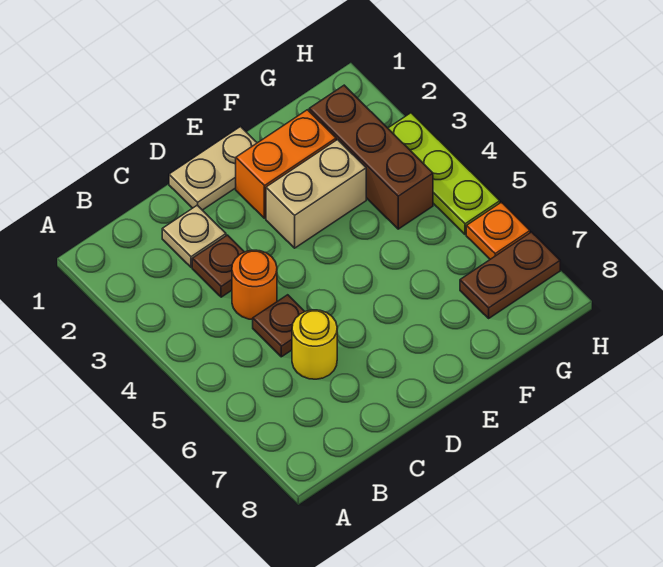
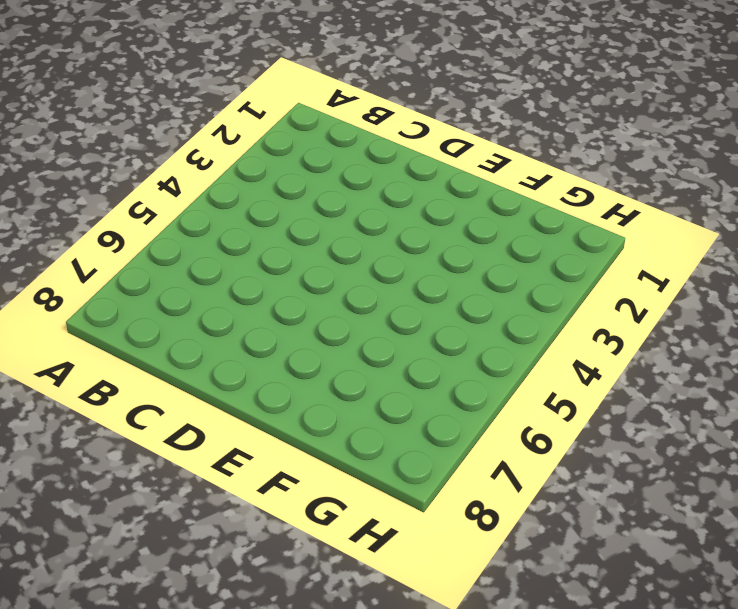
none -> tan plate C2 level 1
none -> brown plate C3 level 1
none -> orange round brick C4 level 1

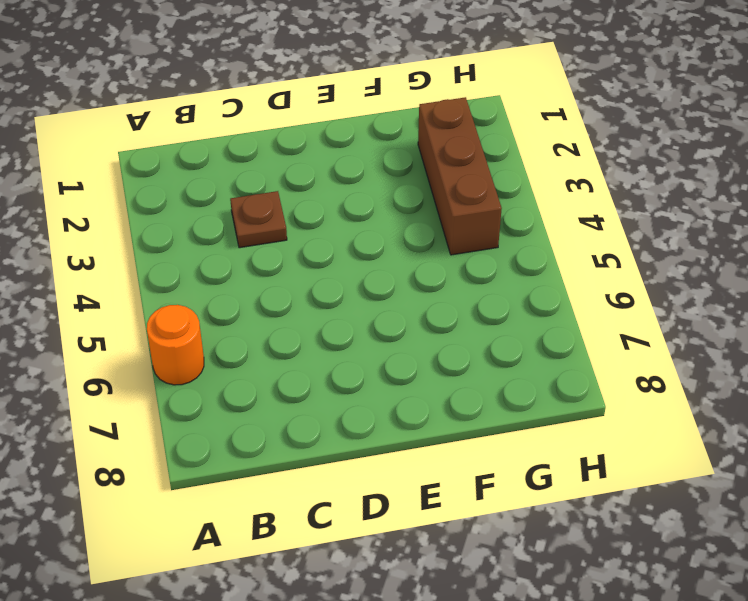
orange round brick A6 level 1 -> orange round brick C4 level 1
none -> tan plate C2 level 1
none -> brown plate C5 level 1
none -> yellow round brick C6 level 1

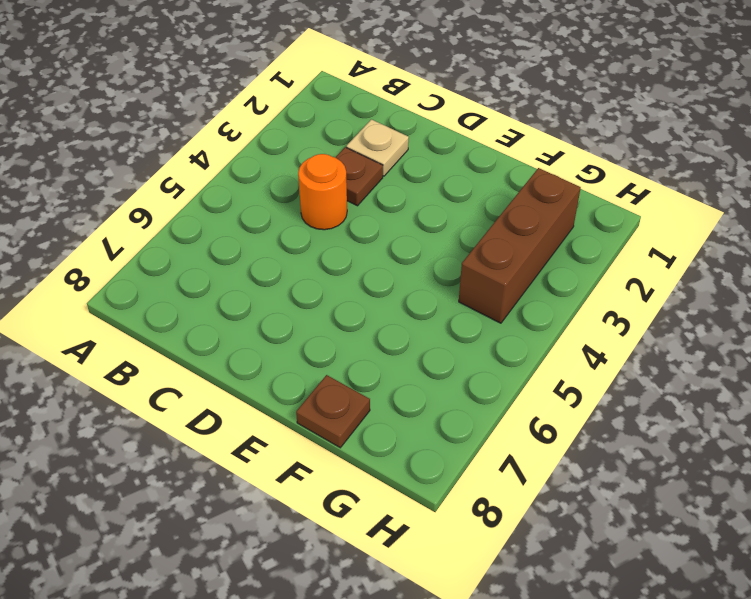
brown plate F8 level 1 -> brown plate C5 level 1
none -> yellow round brick C6 level 1
none -> tan plate D1:E1 level 1
none -> orange brick E2:F2 level 1

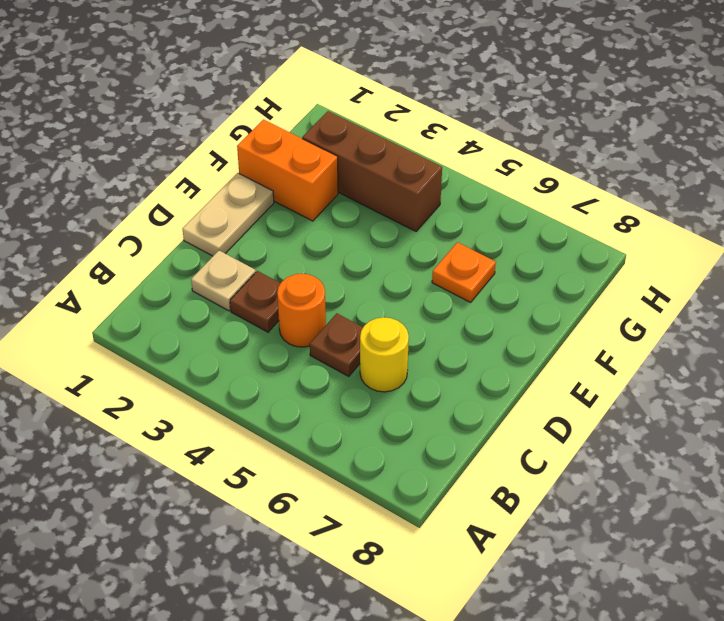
orange brick F1:F2 level 1 -> orange brick E2:F2 level 1
orange plate F6 level 1 -> orange plate H6 level 1
none -> tan brick E3:F3 level 1
none -> brown plate G7:H7 level 1
none -> lime plate H3:H5 level 1

